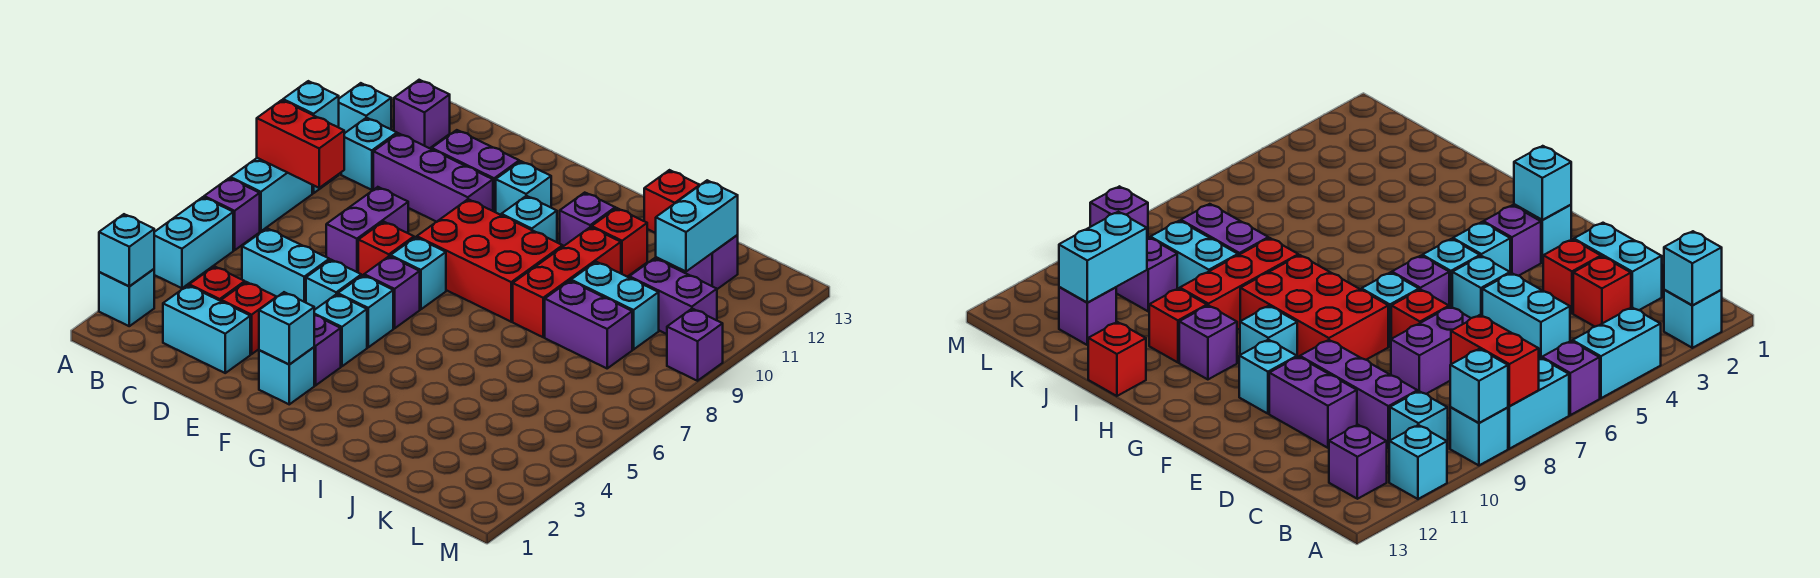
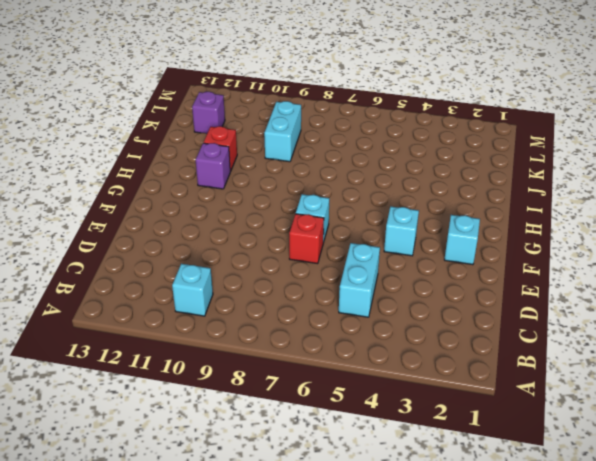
none -> cyan brick A2 level 1
none -> cyan brick A4:A5 level 1
none -> purple brick A6 level 1
none -> cyan brick A7:A8 level 1

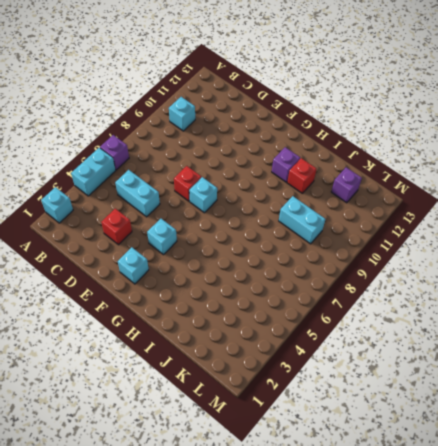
none -> cyan brick A7:A8 level 1
none -> cyan brick A9 level 1
none -> cyan brick A11 level 1
none -> purple brick B12 level 1

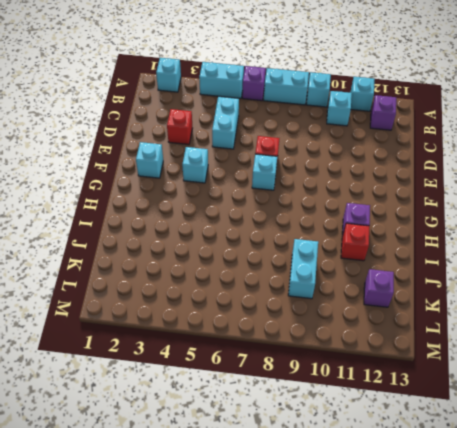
none -> cyan brick C2:D2 level 1
none -> red brick C3 level 1
none -> purple brick C10:E10 level 1
none -> purple brick D7:D8 level 1

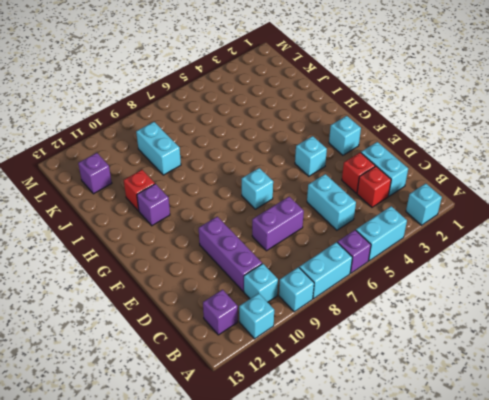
none -> purple brick D11:E11 level 1
none -> cyan brick E5 level 1
none -> red brick E7 level 1
none -> purple brick F3 level 1

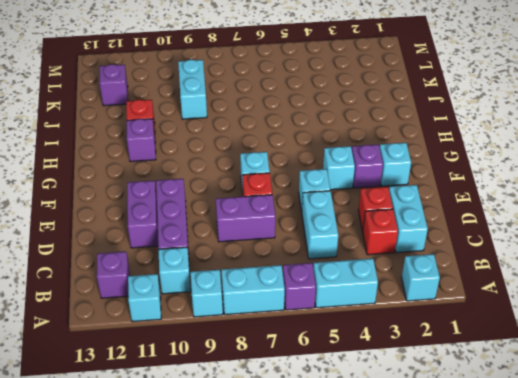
none -> cyan brick F5 level 1
none -> purple brick F6 level 1
none -> red brick F8:H9 level 1
none -> cyan brick F11 level 1

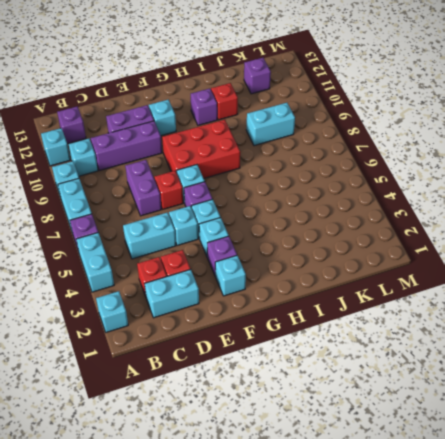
none -> cyan brick G10 level 1
none -> red brick I8:I10 level 1
none -> red brick I13 level 1
none -> purple brick J8:K8 level 1

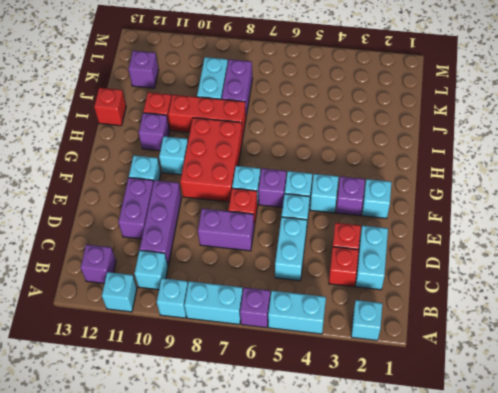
none -> purple brick K10:L10 level 1
none -> purple brick M9 level 1
none -> cyan brick A2 level 2
none -> red brick A8:B8 level 2

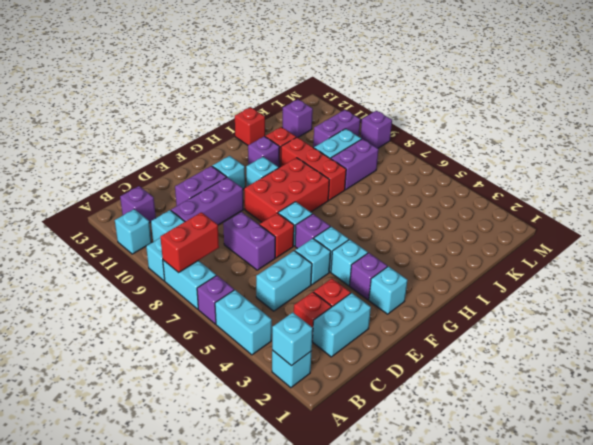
none -> cyan brick A9 level 2
none -> cyan brick F2 level 2
none -> cyan brick K11:K12 level 2

